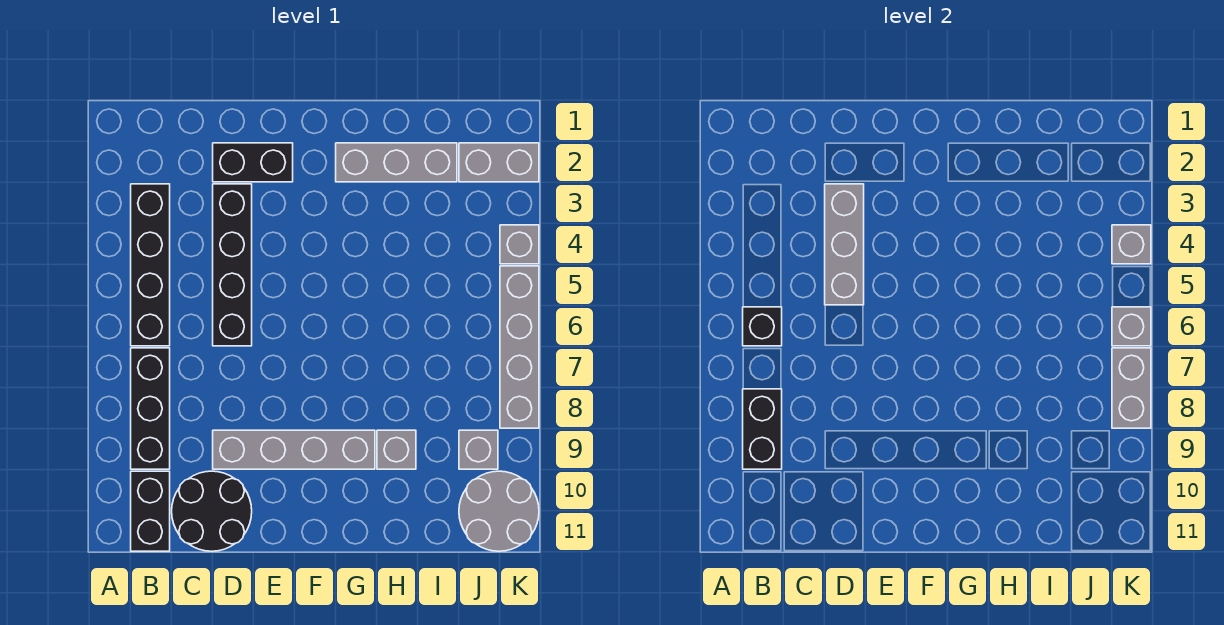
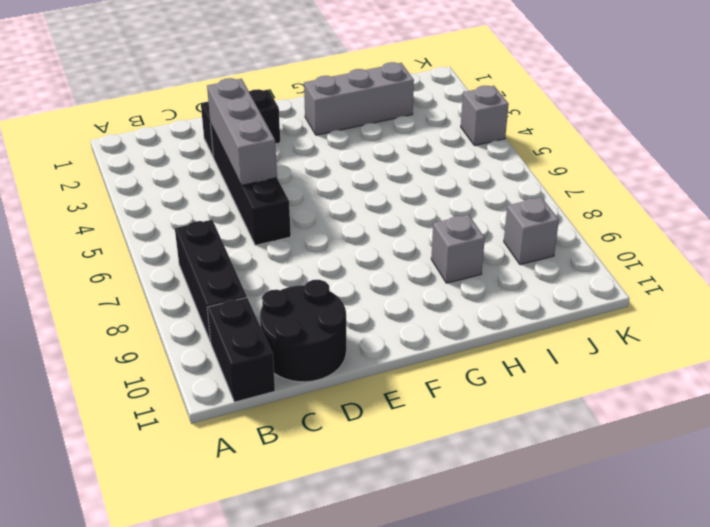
none -> black brick B3:B6 level 1
none -> grey brick D9:G9 level 1
none -> grey brick J2:K2 level 1

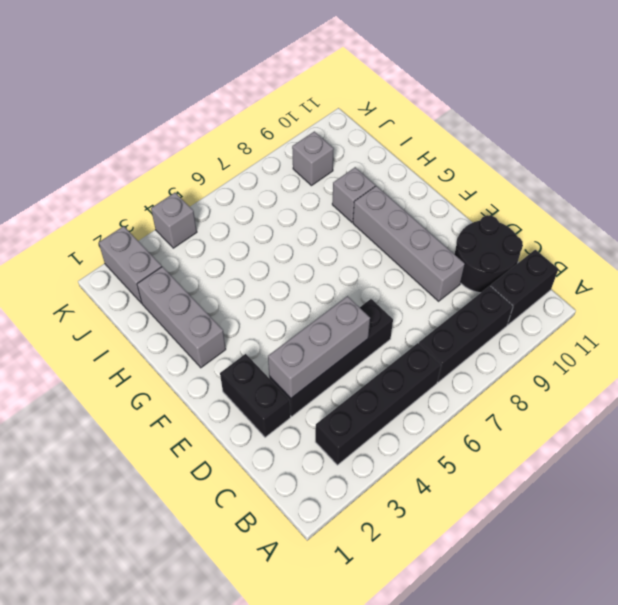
none -> grey round brick J10:K11 level 1
none -> grey brick K5:K8 level 1
none -> black brick B6 level 2

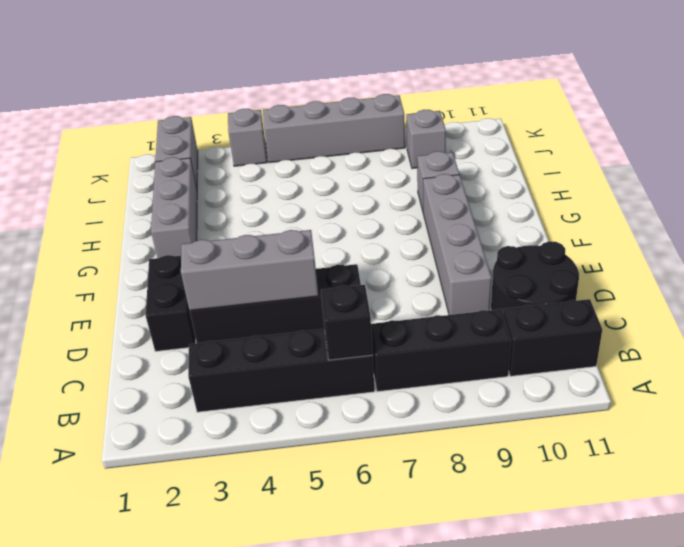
none -> grey round brick J10:K11 level 1
none -> black brick B8:B9 level 2
none -> grey brick K4 level 2

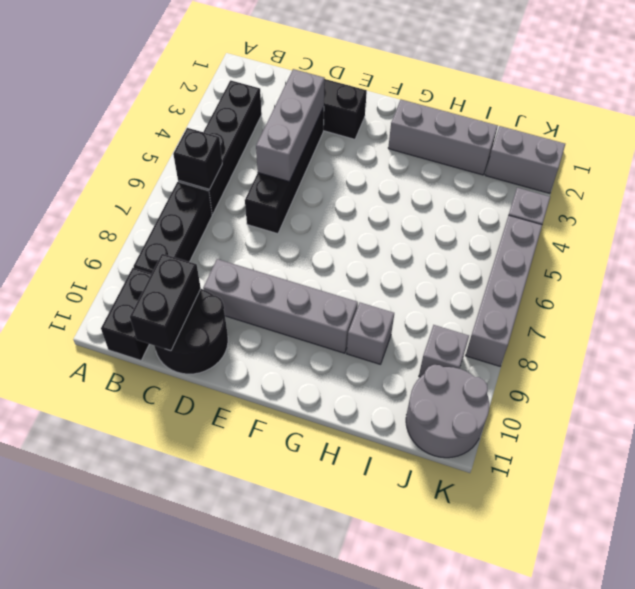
black brick C10:C11 level 2 -> black brick B8:B9 level 2
none -> grey brick K4 level 2
none -> grey brick K6 level 2
none -> grey brick K7:K8 level 2

